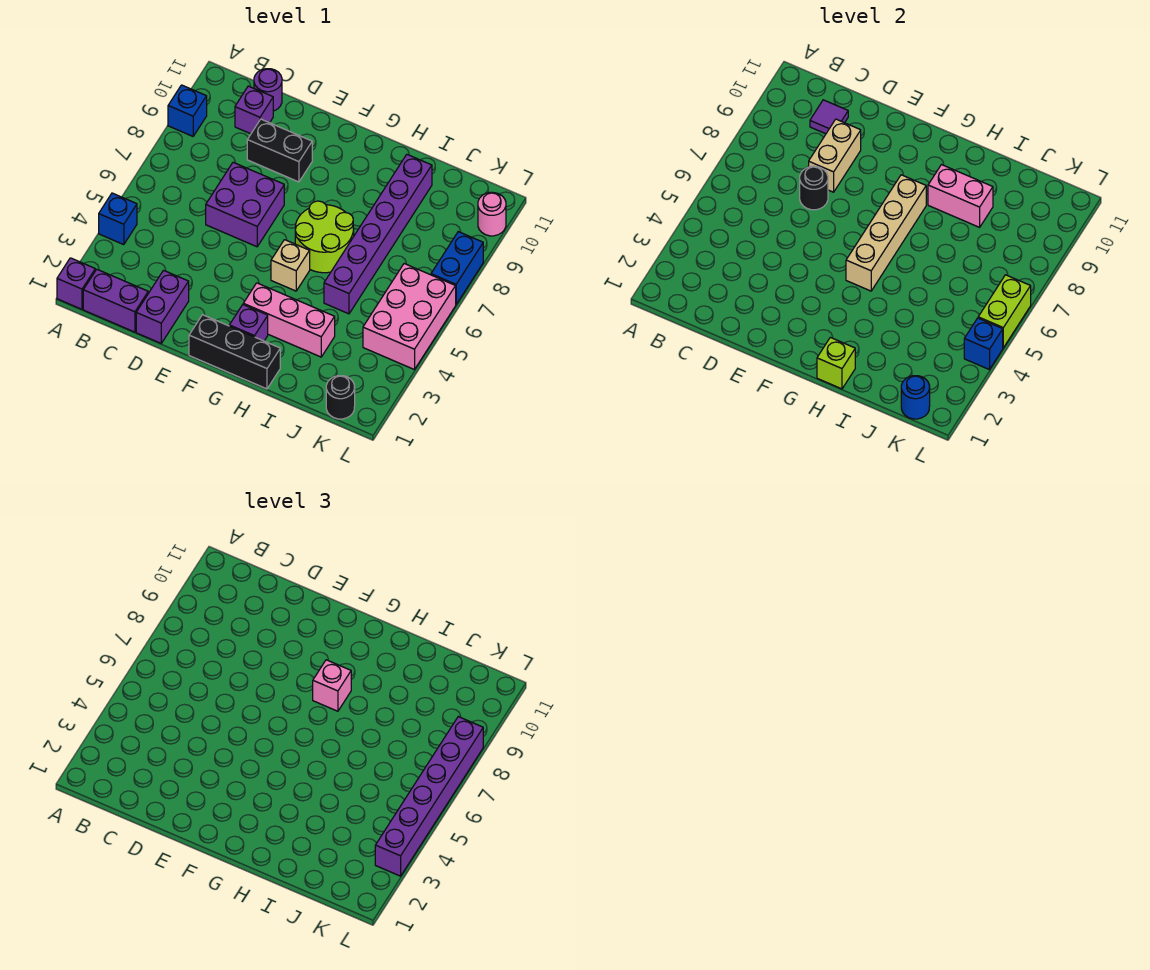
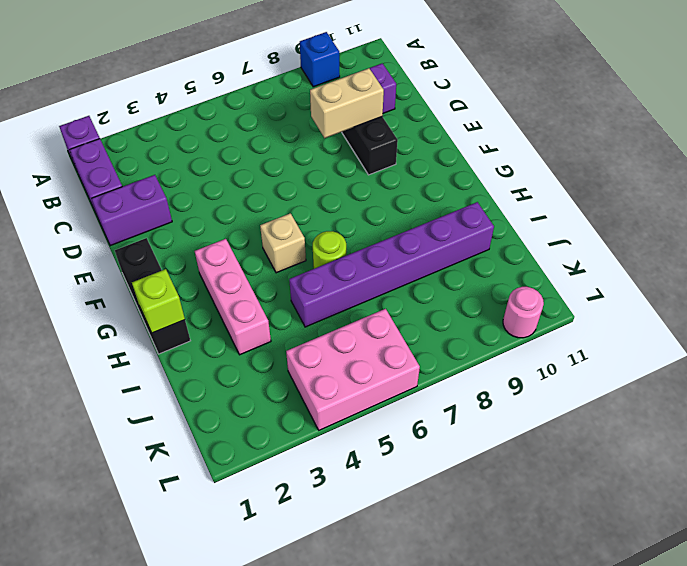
lime round brick H6 level 1 -> lime round brick G6:H7 level 1
none -> blue brick A4 level 1
none -> purple round brick C11 level 1
none -> purple brick D6:E7 level 1
none -> purple brick G2 level 1

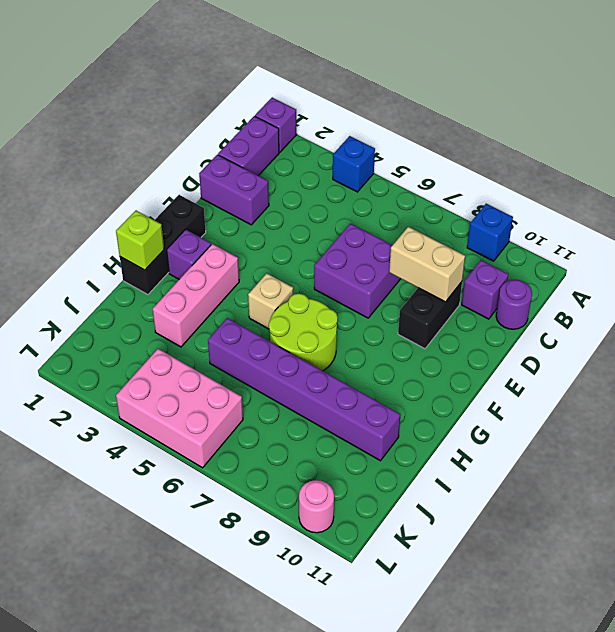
none -> black round brick K1 level 1
none -> blue brick L7:L8 level 1
none -> purple tile C10 level 2
none -> black round brick D7 level 2

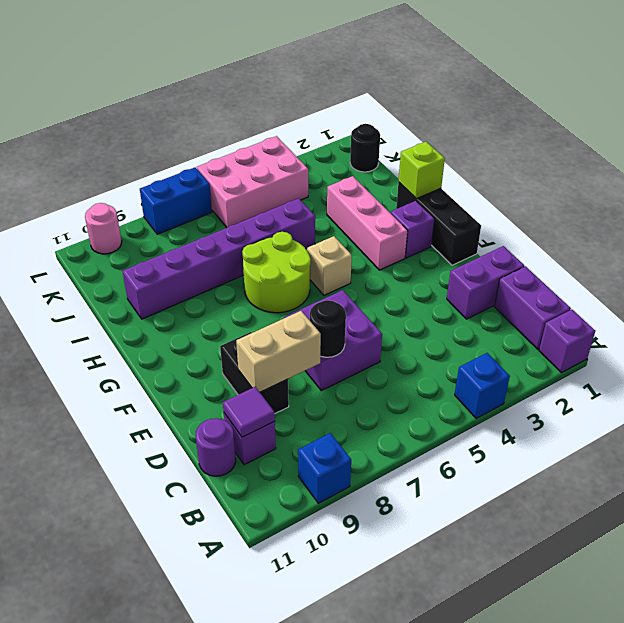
none -> tan brick G5:G8 level 2
none -> pink brick H9:I9 level 2
none -> blue round brick K1 level 2
none -> blue brick L4 level 2

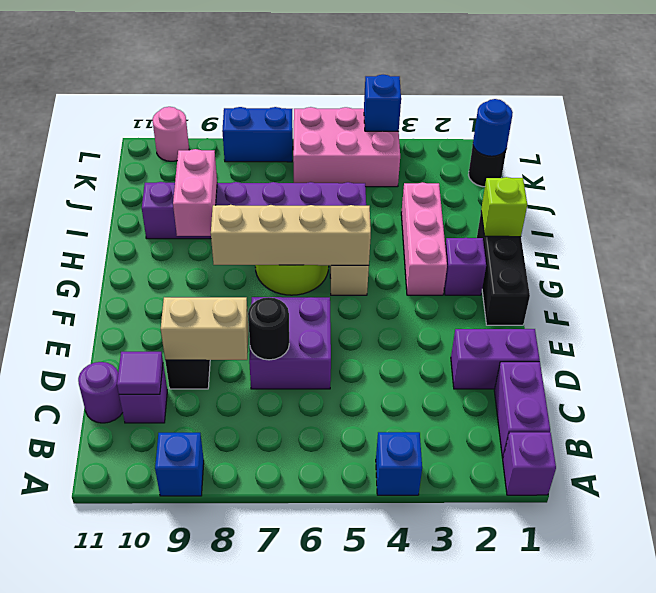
none -> lime brick L5:L6 level 2
none -> pink brick G8 level 3
none -> purple brick L3:L8 level 3

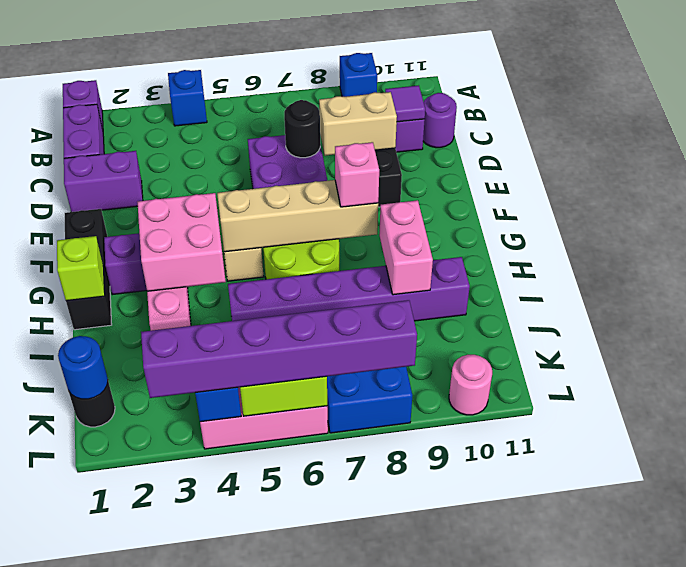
pink brick G3:H4 level 2 -> none

